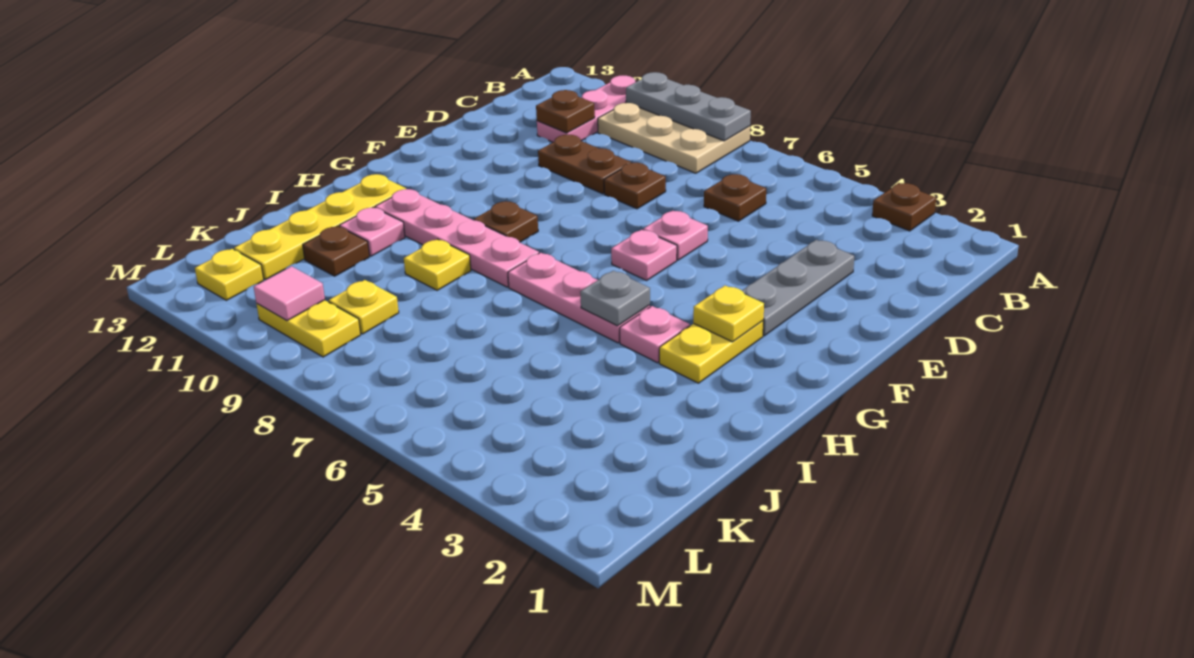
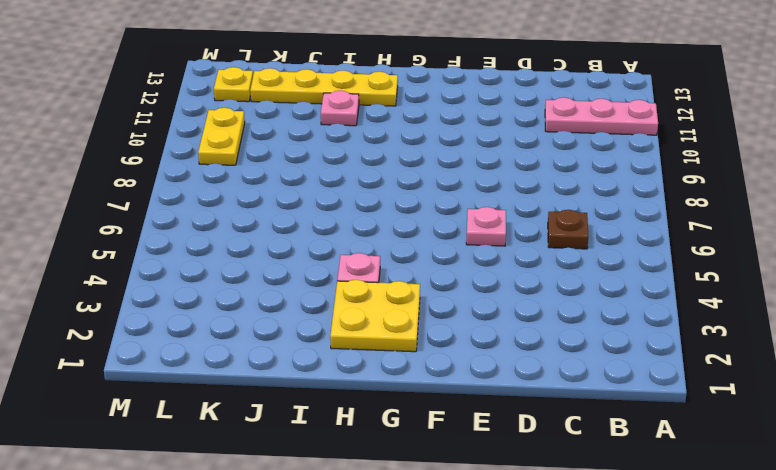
yellow plate G2:H3 level 1 -> yellow plate G3:H3 level 1
none -> brown plate A3 level 1
none -> tan plate A8:B10 level 1
none -> grey plate D3:F3 level 1

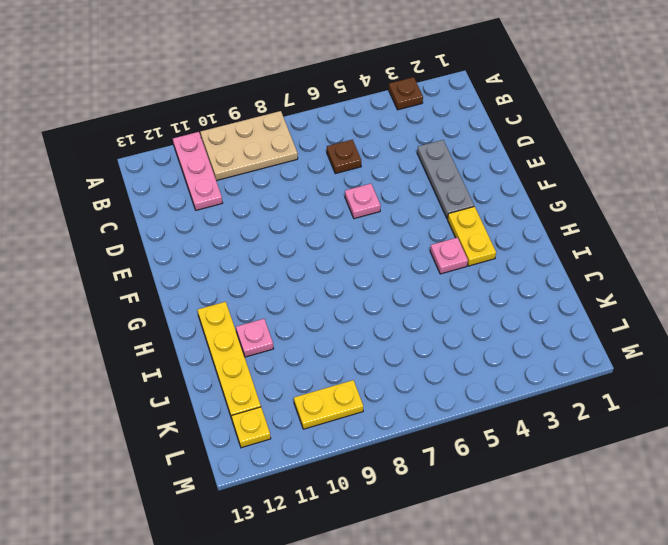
none -> brown plate D8 level 1
none -> brown plate D9:D10 level 1
none -> pink plate F6 level 1

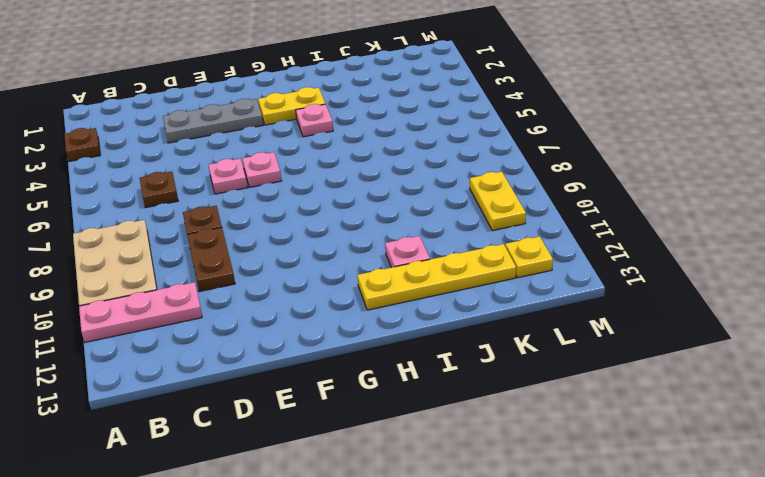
none -> brown plate G9 level 1
none -> pink plate H5:H7 level 1
none -> pink plate H8:H11 level 1

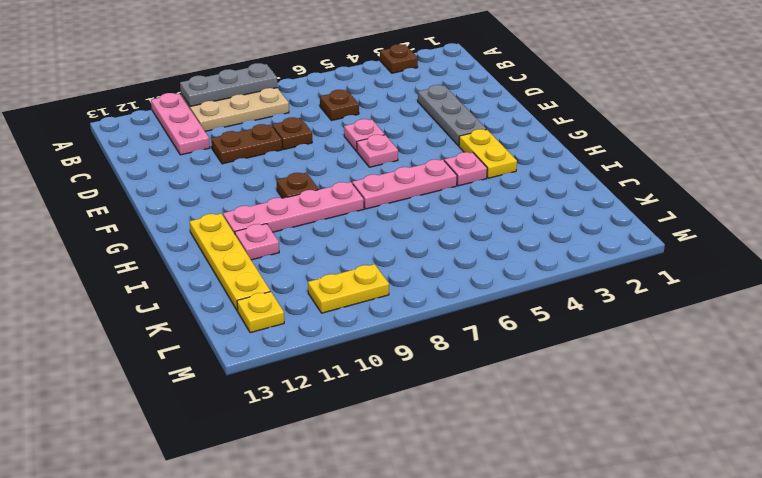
none -> yellow plate I9 level 1
none -> brown plate J11 level 1
none -> yellow plate K9 level 1

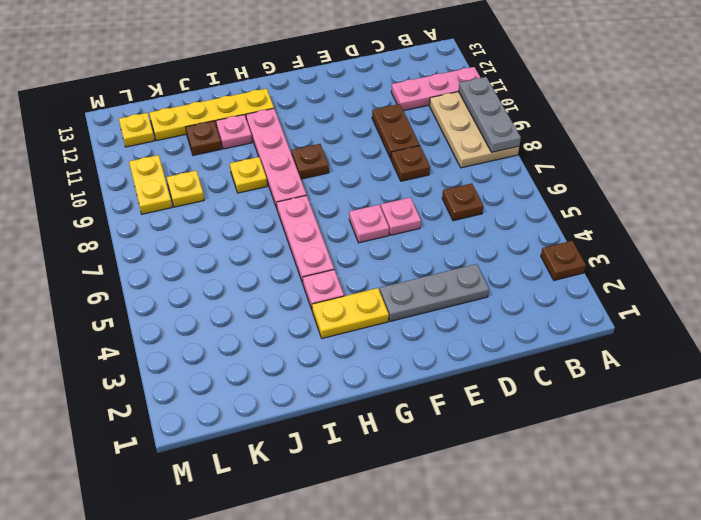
none -> brown plate C11 level 2
none -> yellow plate G3 level 2
none -> grey plate H5 level 2

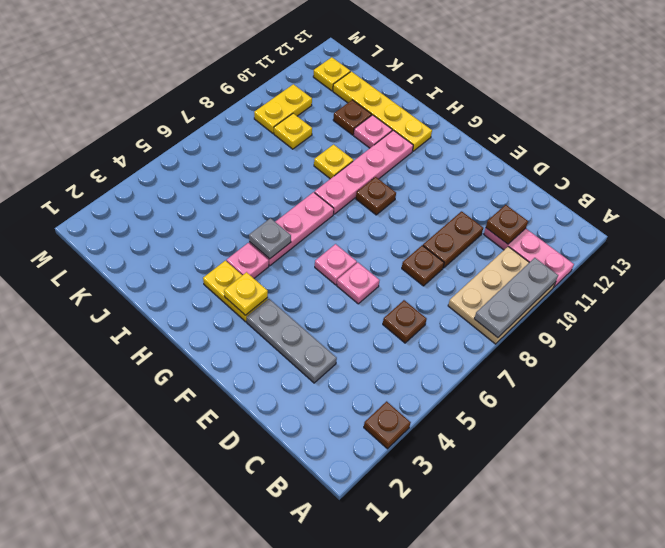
none -> pink tile L10 level 2

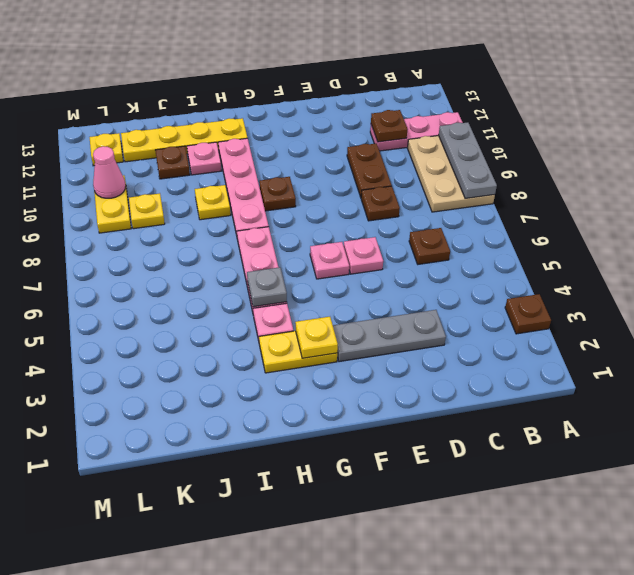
pink cone L10 level 2 -> pink tile L10 level 2

